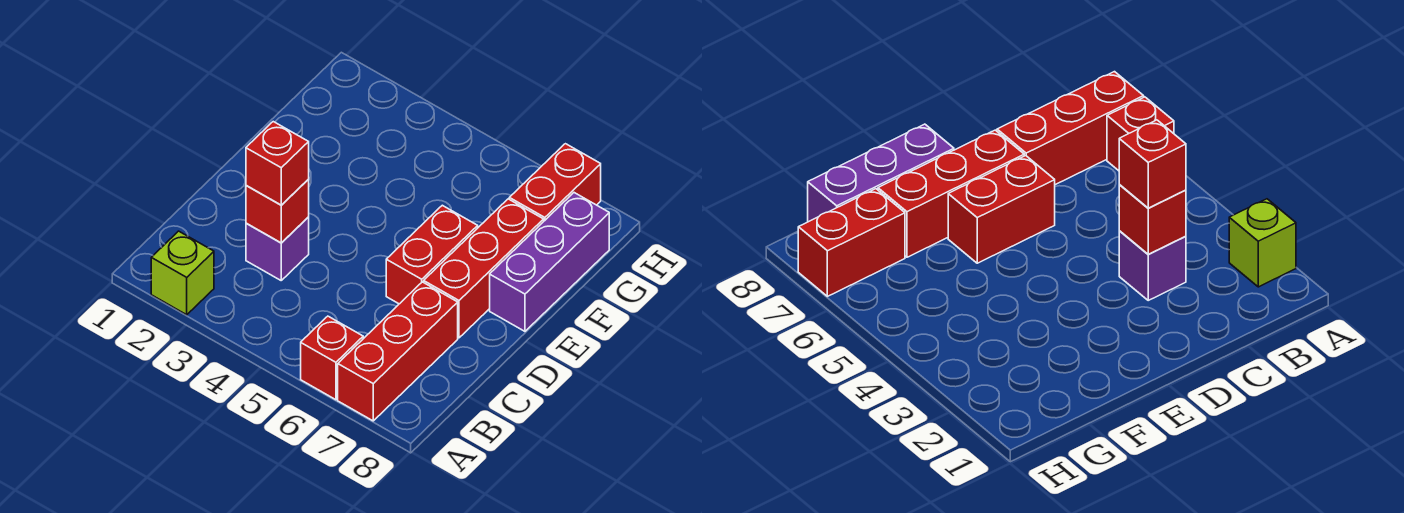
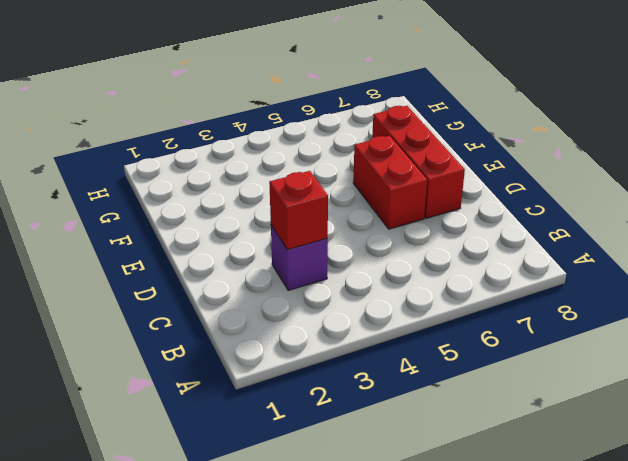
none -> lime brick A2 level 1
none -> red brick A6 level 1

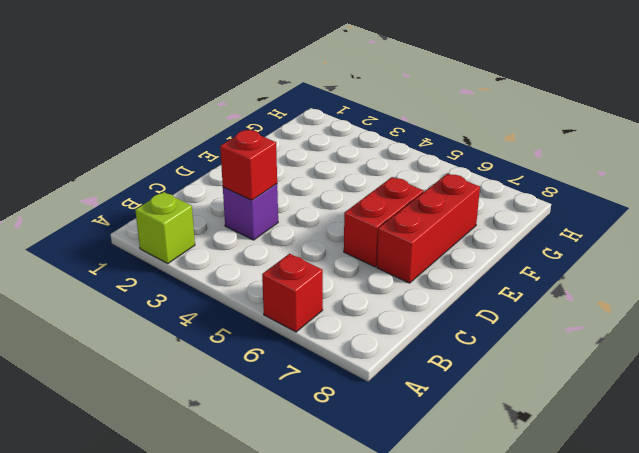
none -> red brick A7:C7 level 1
none -> purple brick E8:G8 level 1

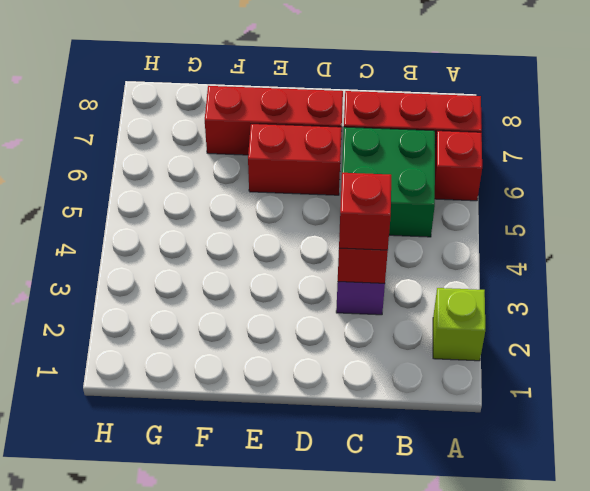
green brick B5:C6 level 1 -> none
none -> purple brick E8:G8 level 1
none -> red brick G7:H7 level 1

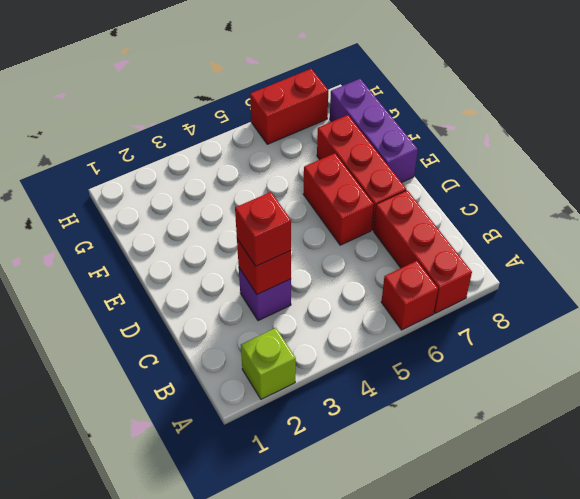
red brick H6:H7 level 1 -> red brick G7:H7 level 1

